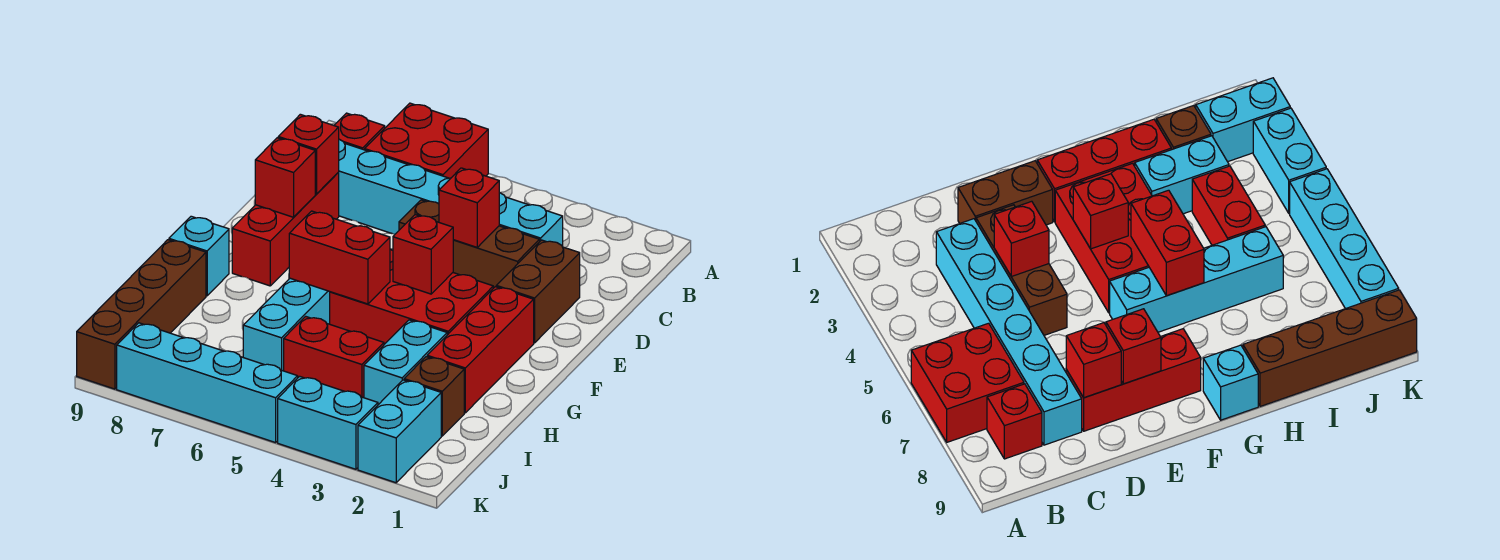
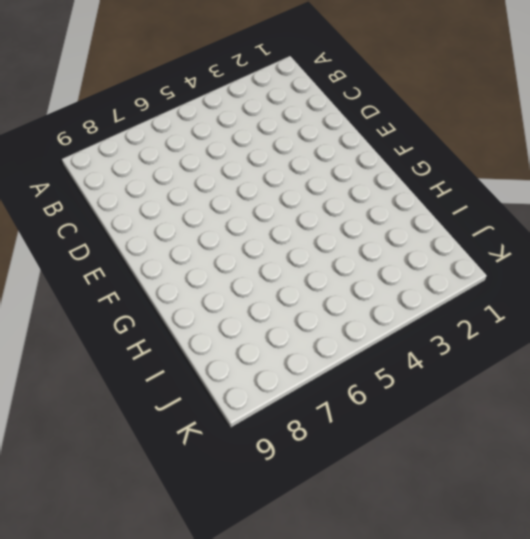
none -> red brick A6:B7 level 1
none -> red brick B8 level 1
none -> cyan brick C3:C8 level 1

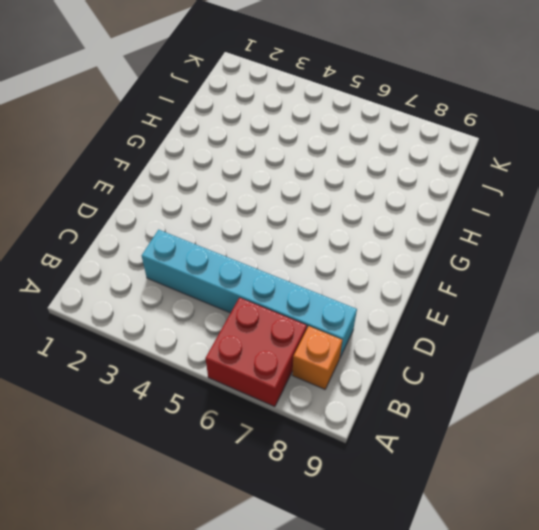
orange brick B8 level 1 -> red brick B8 level 1
none -> brown brick D2:E2 level 1
none -> brown brick D3:D5 level 1
none -> red brick D8:F8 level 1

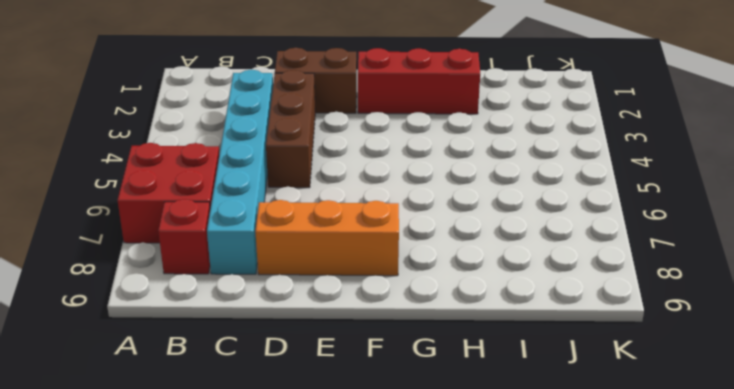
orange brick D8:F8 level 1 -> red brick D8:F8 level 1
none -> red brick F3:G5 level 1
none -> cyan brick F6:I6 level 1
none -> cyan brick G9 level 1

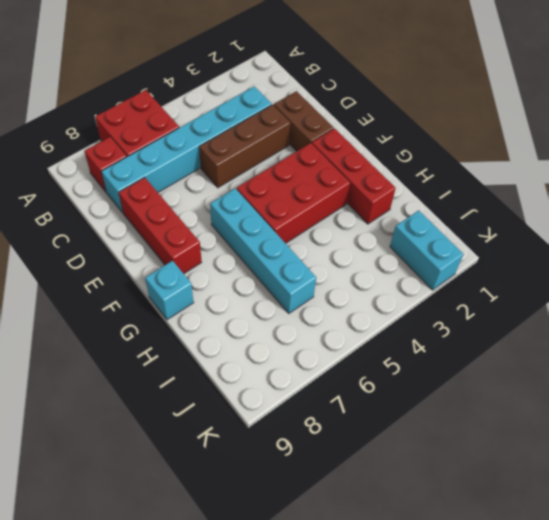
none -> cyan brick H3:I3 level 1
none -> brown brick H9:K9 level 1
none -> brown brick I2 level 1

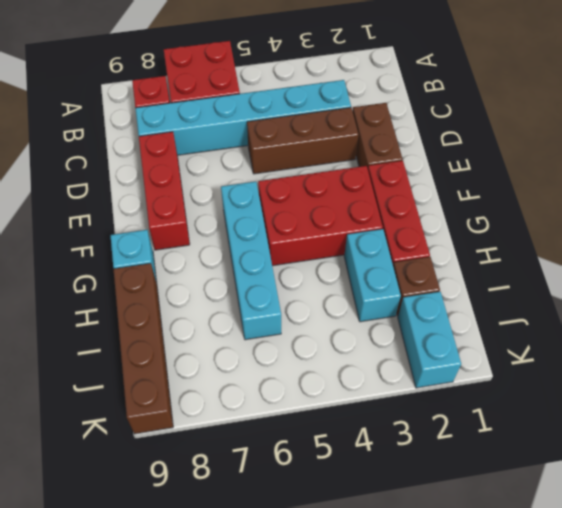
none -> red brick I4:I5 level 1
none -> cyan brick K3:K4 level 1
none -> cyan brick K5:K8 level 1

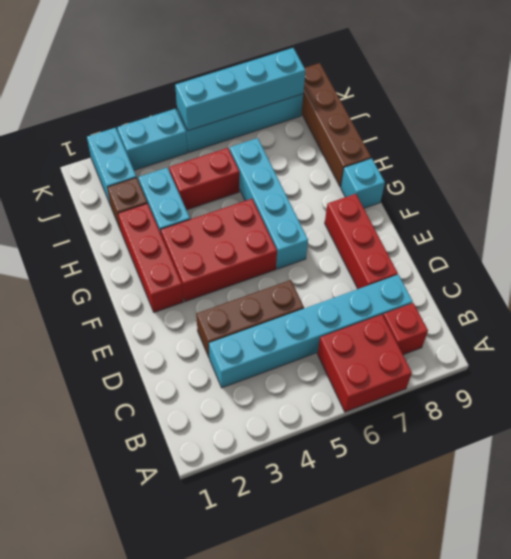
cyan brick K5:K8 level 2 -> none
none -> brown brick D2:E2 level 1
none -> red brick D4 level 2
none -> red brick D8 level 2

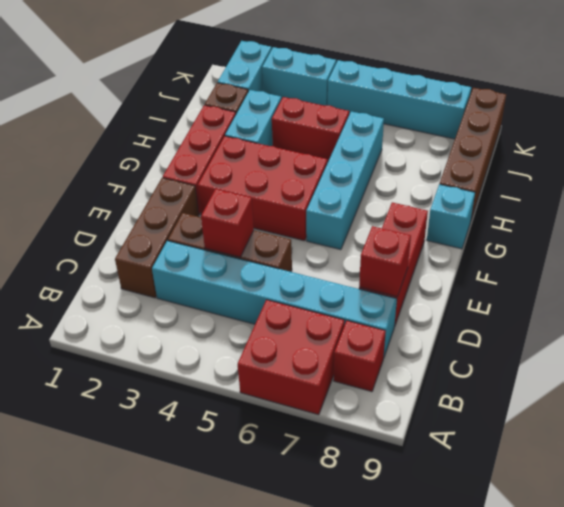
brown brick C2:E2 level 1 -> brown brick D2:E2 level 1
none -> red brick E8 level 2
none -> red brick F4 level 2
none -> red brick G5:G6 level 2

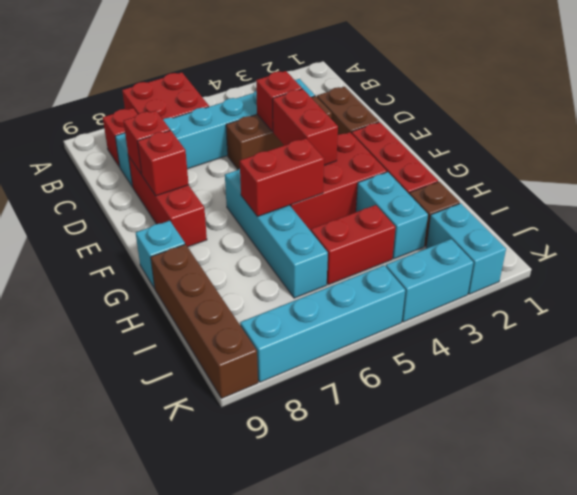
red brick E4:F4 level 2 -> red brick F4 level 2

